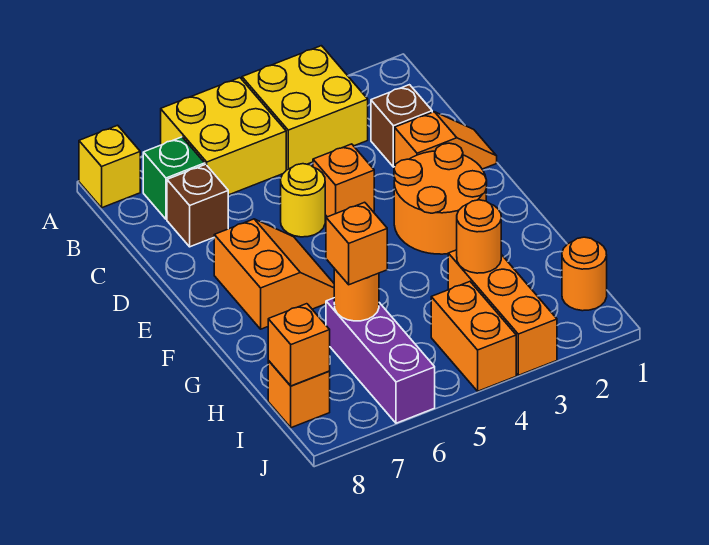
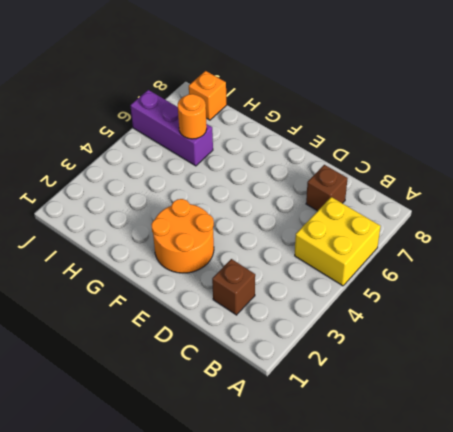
none -> yellow brick A3:B4 level 1
none -> yellow brick A8 level 1
none -> green brick B7 level 1

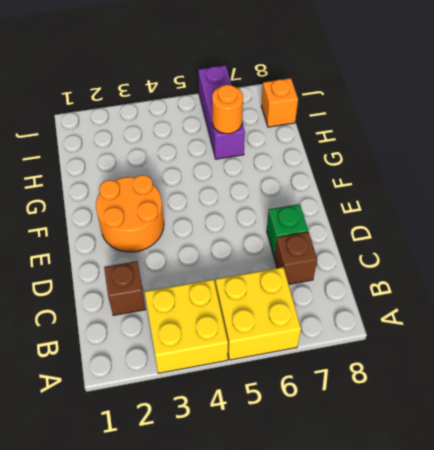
green brick D7 level 1 -> green brick B7 level 1
none -> yellow brick A8 level 1
none -> orange slope D1:D2 level 1 top 2
none -> orange brick D4 level 1

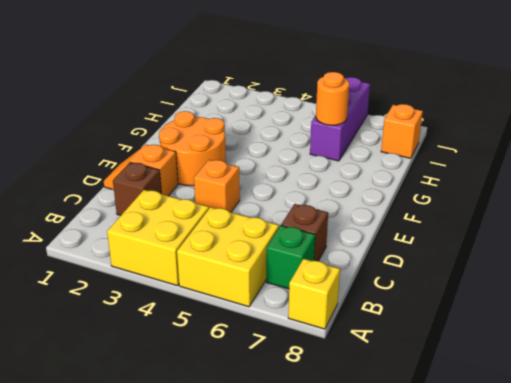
none -> yellow round brick D5 level 1
none -> orange slope E6:F7 level 1 top 7
none -> orange brick H3:J3 level 1

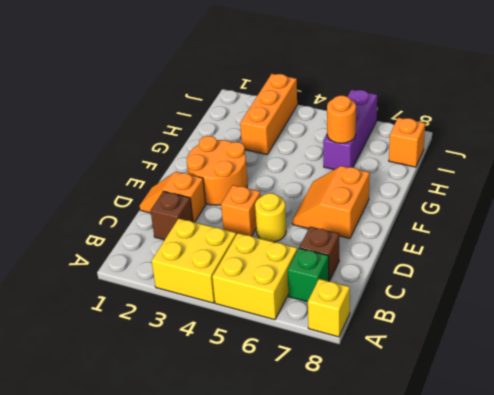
none -> orange round brick I1 level 1
none -> orange brick I4:J4 level 1
none -> orange round brick H3 level 2

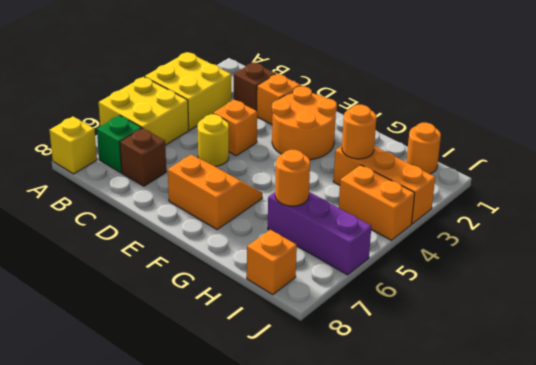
none -> orange brick I8 level 2
none -> orange brick H6 level 3

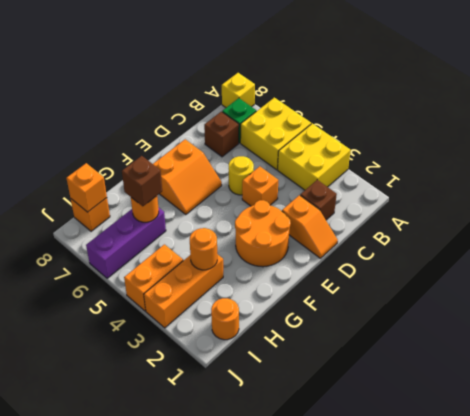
brown brick H6 level 3 -> orange brick H6 level 3

